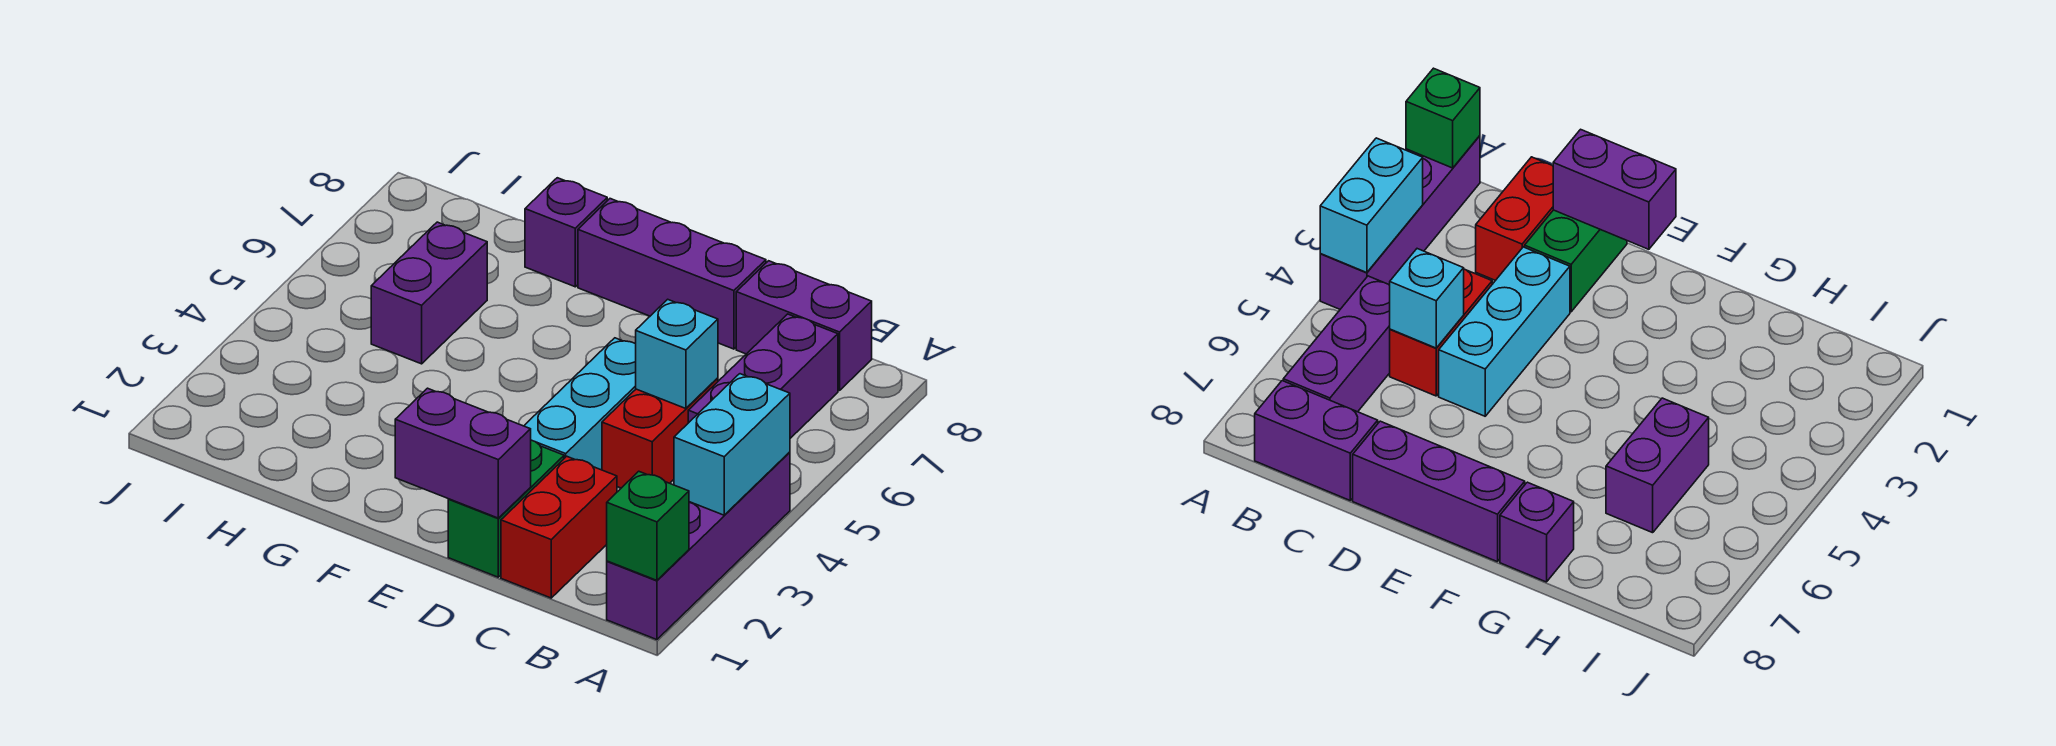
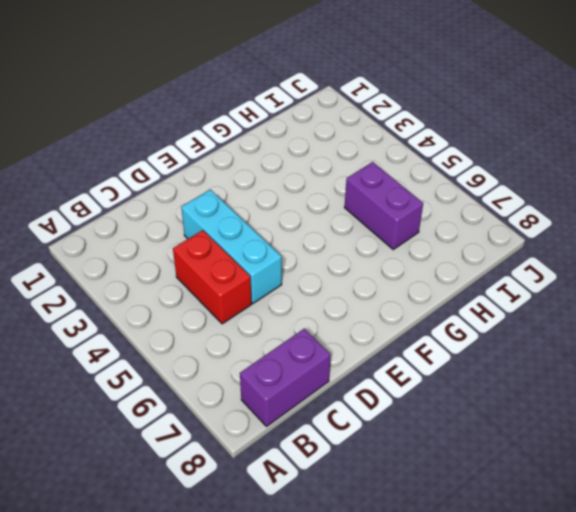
none -> purple brick A1:A4 level 1
none -> purple brick B5:B7 level 1
none -> red brick C1:C2 level 1

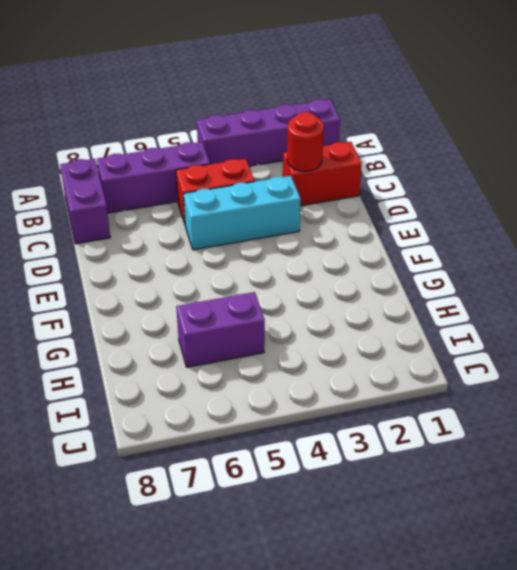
red round brick C2 level 2 -> none
none -> green brick D1:D2 level 1
none -> purple brick D8:F8 level 1
none -> purple brick G8 level 1

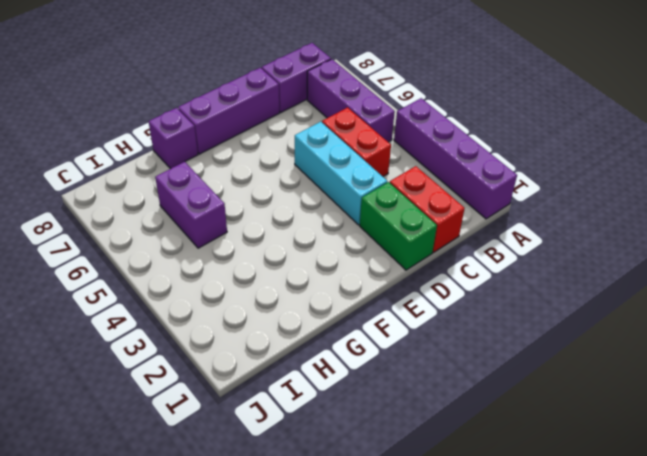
none -> green brick A1 level 2
none -> cyan brick A3:A4 level 2
none -> cyan brick C5 level 2

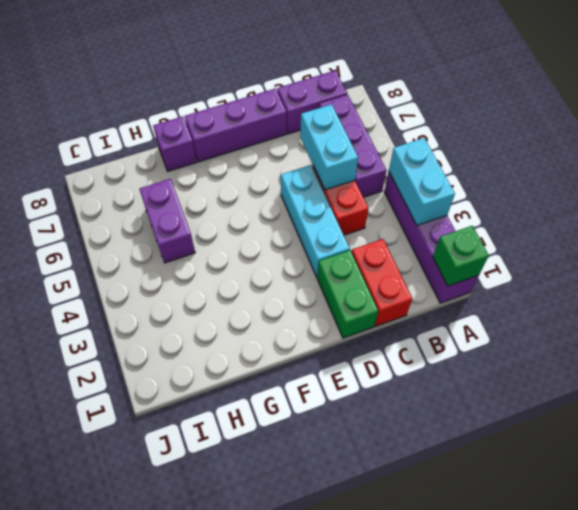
cyan brick C5:C6 level 2 -> cyan brick C5 level 2
none -> purple brick D1:E1 level 2

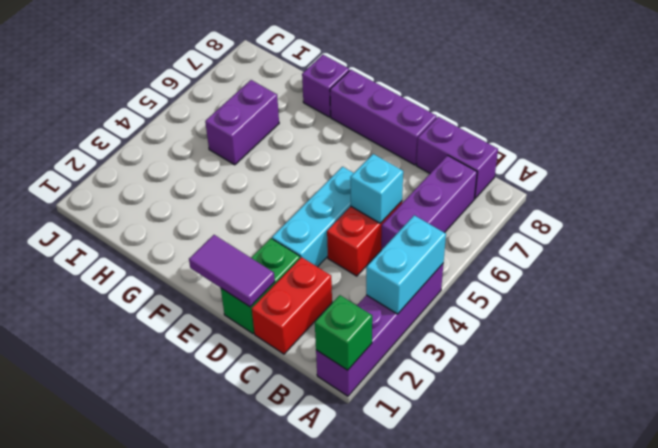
purple tile D1:E1 level 2 -> purple brick D1:E1 level 2

